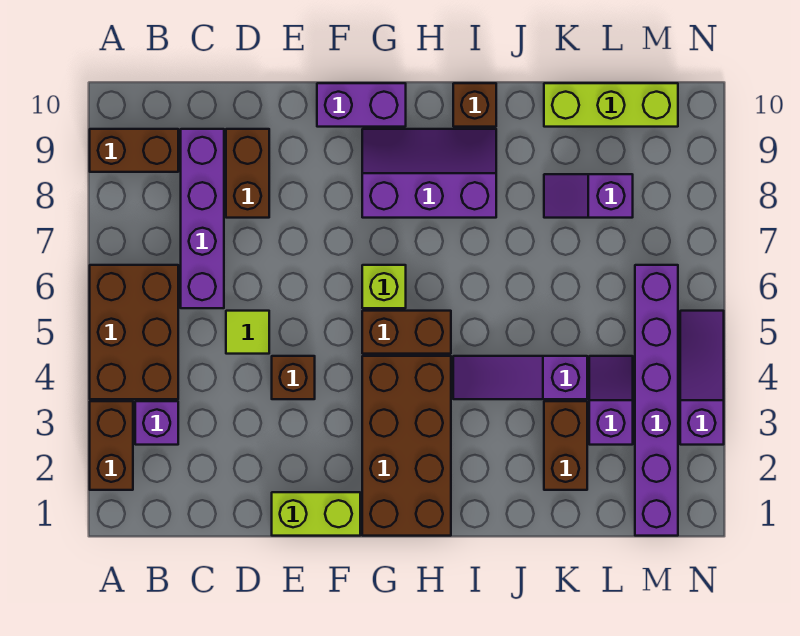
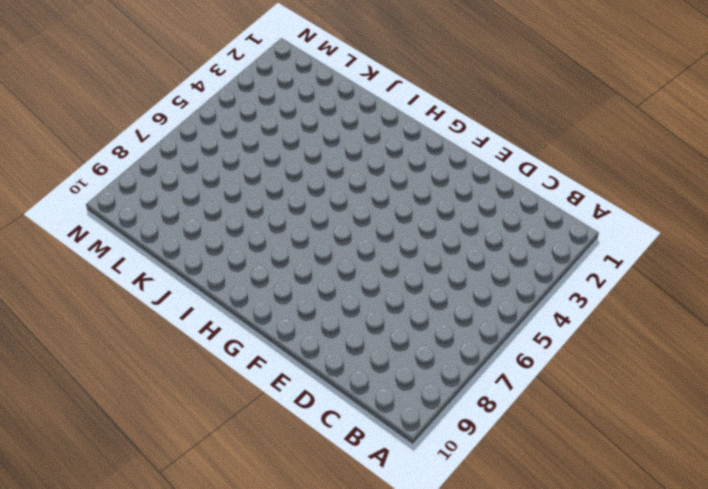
none -> brown brick A2:A3 level 1
none -> brown brick A4:B6 level 1
none -> brown brick A9:B9 level 1

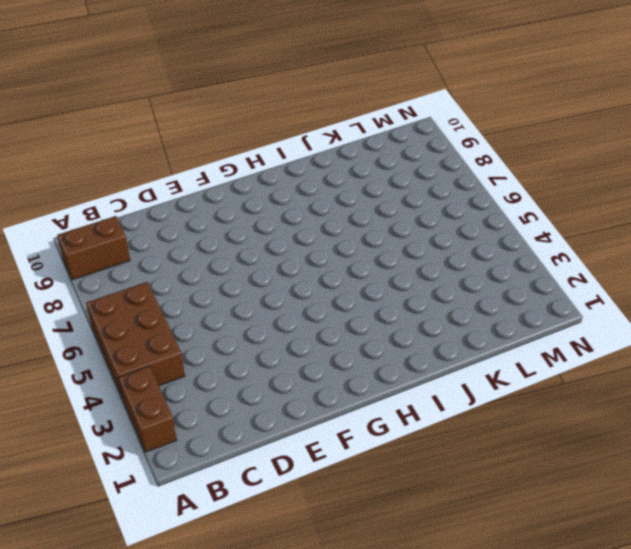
none -> purple brick B3 level 1
none -> purple brick C6:C9 level 1
none -> lime tile D5 level 1

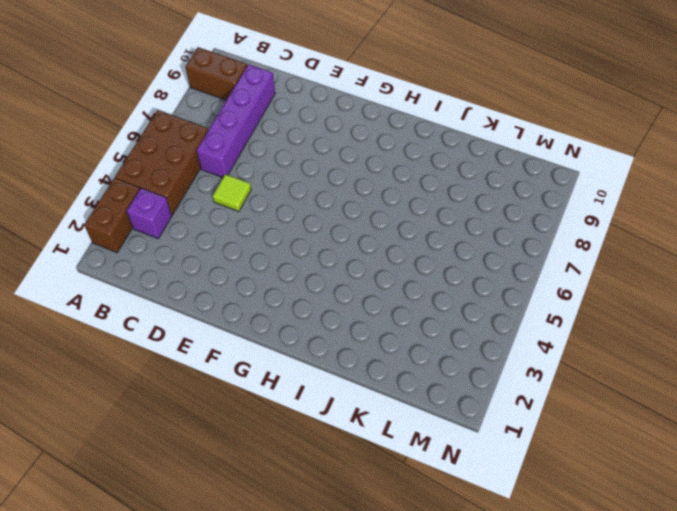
none -> brown brick D8:D9 level 1
none -> lime brick E1:F1 level 1
none -> brown brick E4 level 1

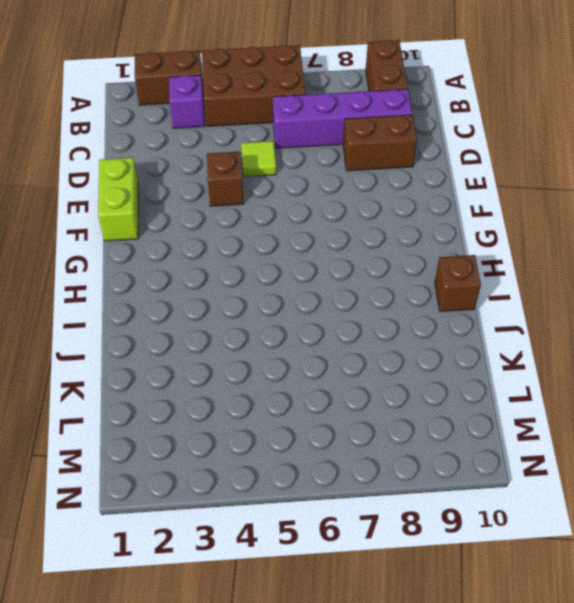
none -> purple brick F10:G10 level 1
none -> brown brick G1:H4 level 1
none -> brown brick G5:H5 level 1

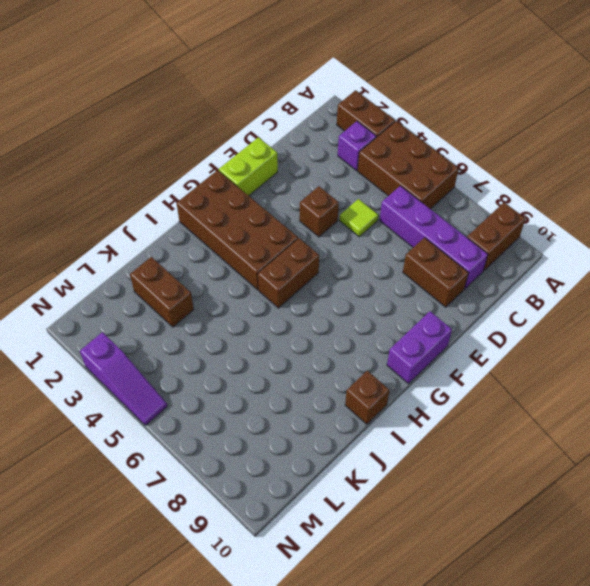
none -> lime brick G6 level 1
none -> purple slope G8:I9 level 1 top 8
none -> purple slope I4:K4 level 1 top K

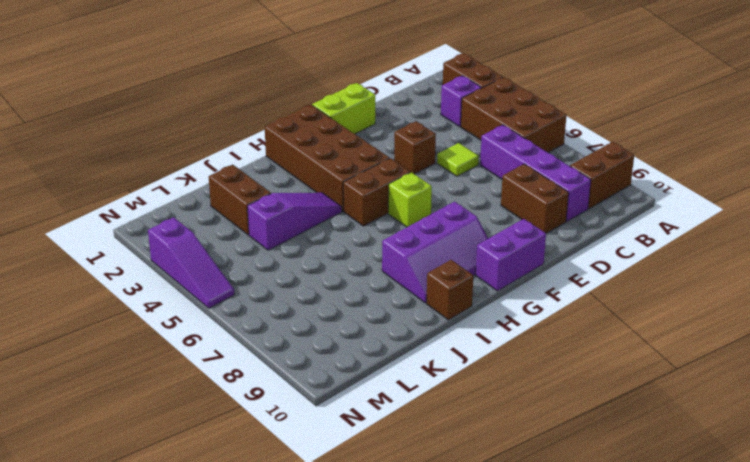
none -> purple slope K8:L8 level 1 top L
none -> lime brick K10:M10 level 1
none -> purple slope L3:L4 level 1 top 3

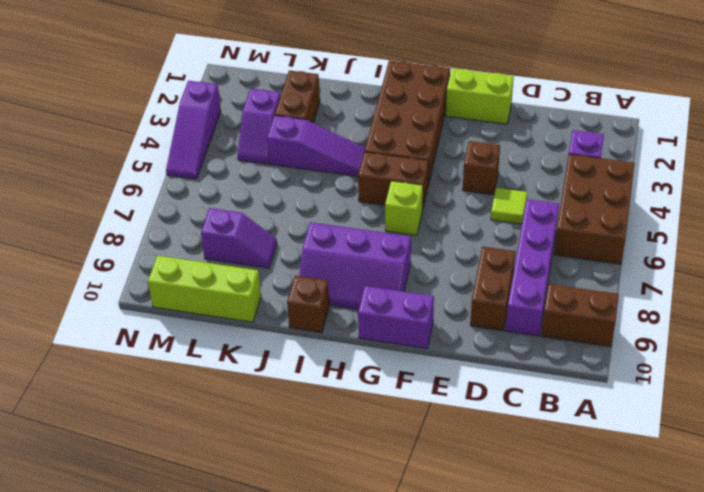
none -> brown brick A2:A3 level 1
none -> purple brick M1:M6 level 1

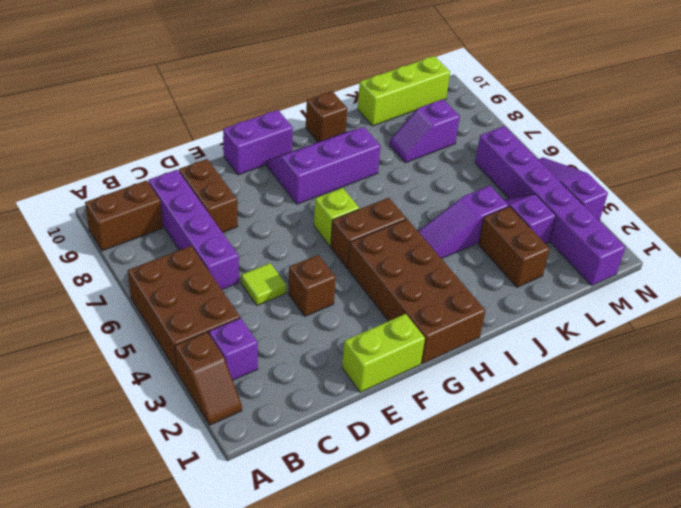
brown slope A2:A3 level 1 top 3 -> brown brick A2:A3 level 1

